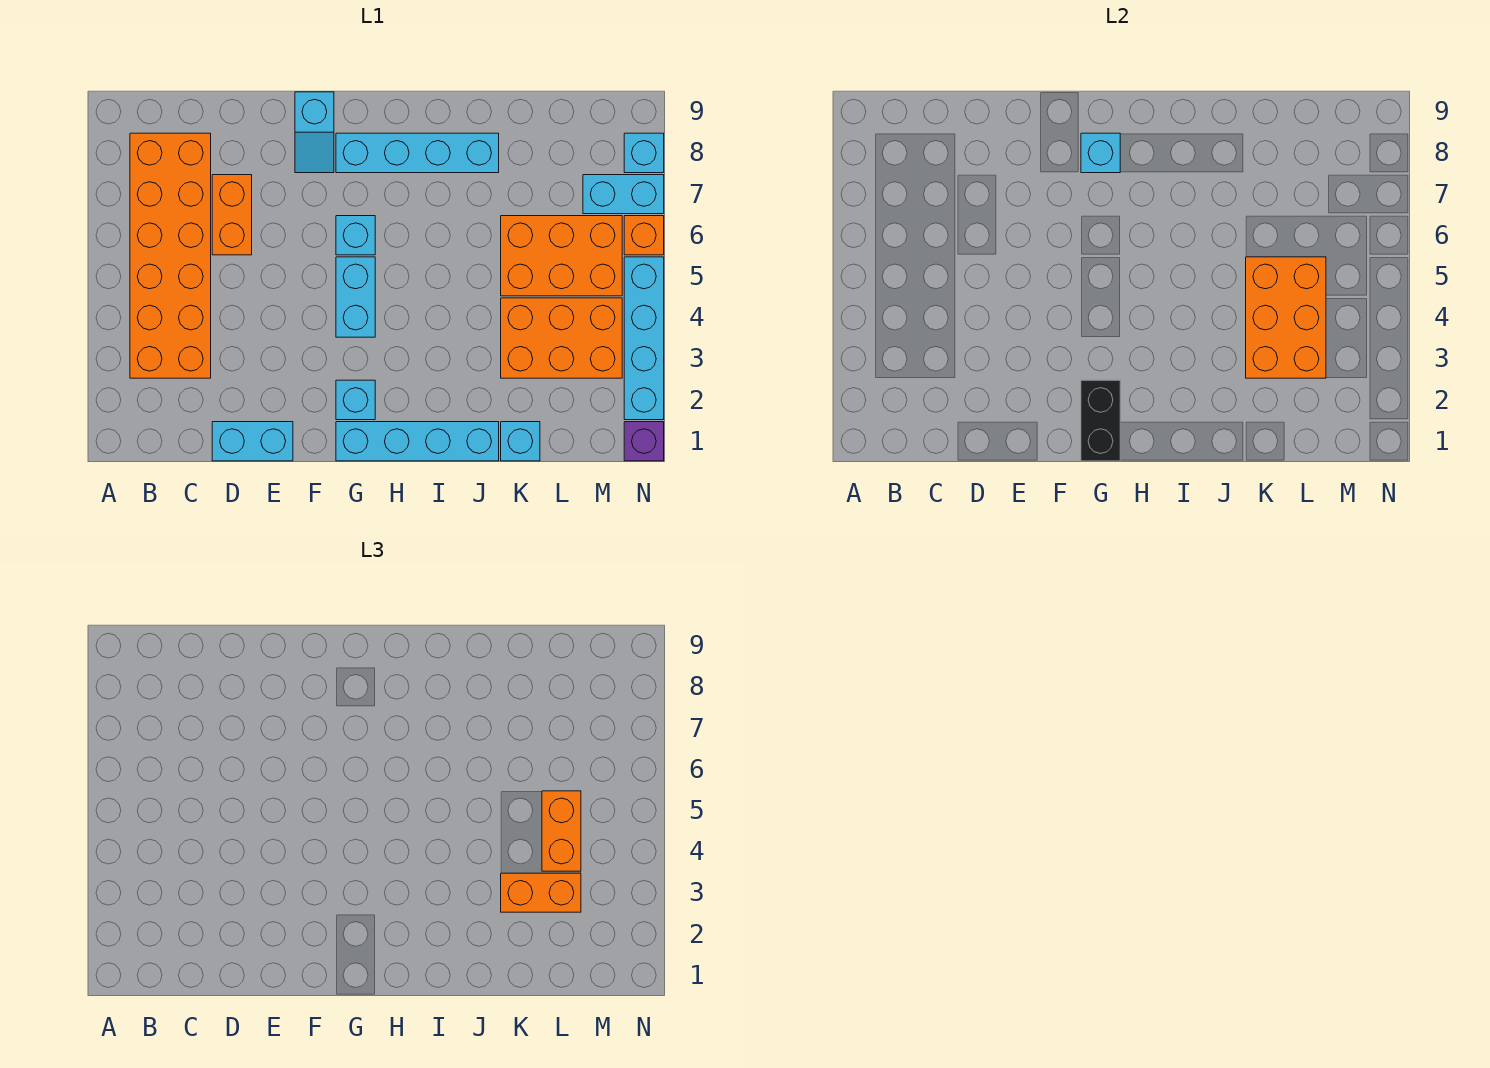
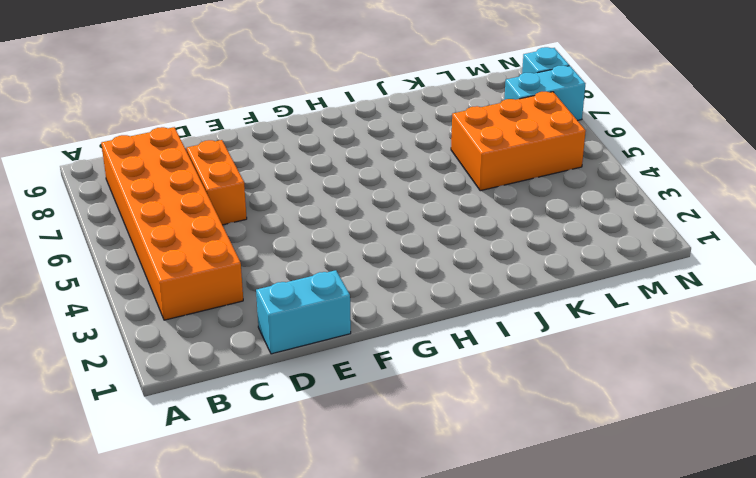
none -> cyan slope F8:F9 level 1 top 9
none -> cyan brick G1:J1 level 1
none -> cyan brick G2 level 1

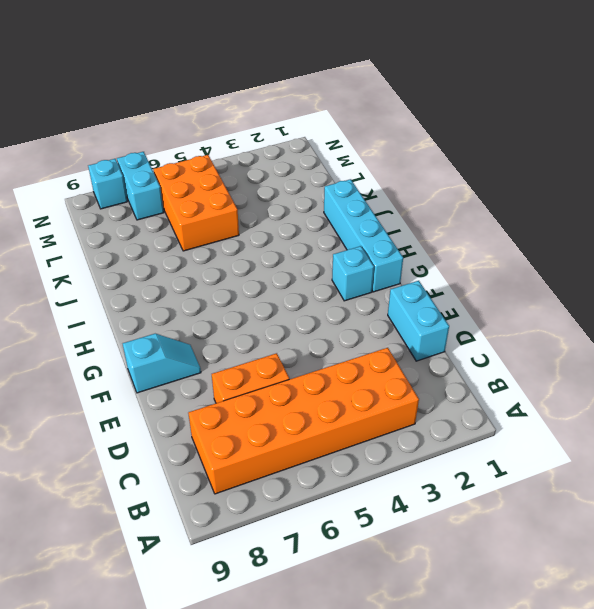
none -> cyan brick G4:G5 level 1
none -> cyan brick G6 level 1
none -> cyan brick G8:J8 level 1

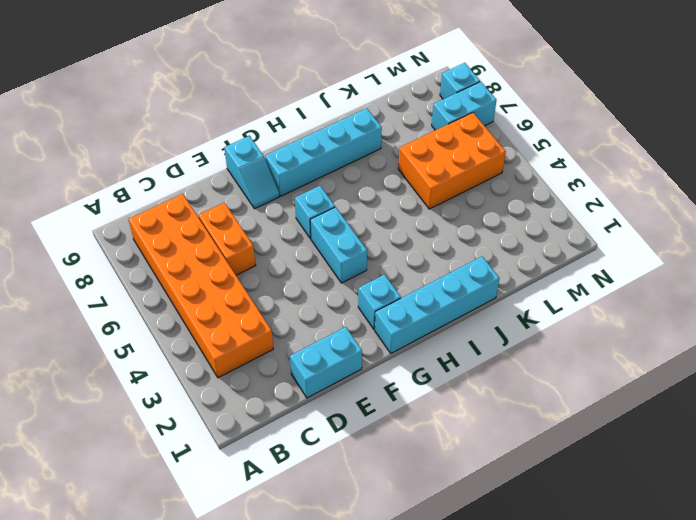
none -> cyan brick K1 level 1
none -> orange brick K3:M4 level 1
none -> purple brick N1 level 1

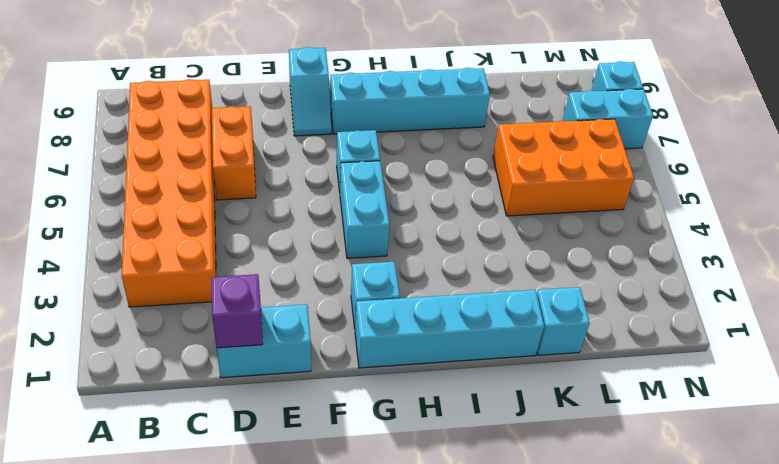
purple brick D1 level 2 -> purple brick N1 level 1
none -> orange brick K3:M4 level 1
none -> cyan brick N2:N5 level 1
none -> orange brick N6 level 1

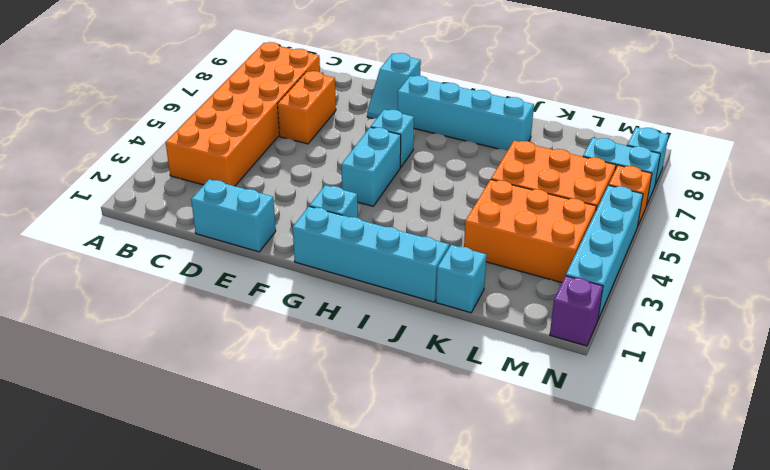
none -> black brick G1:G2 level 2
none -> cyan brick G8 level 2
none -> orange brick K3:L5 level 2

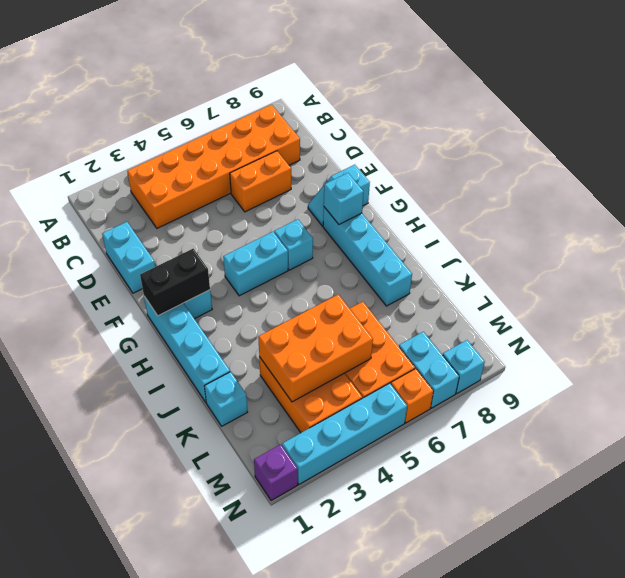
none -> orange brick K3:L3 level 3
none -> orange brick L4:L5 level 3

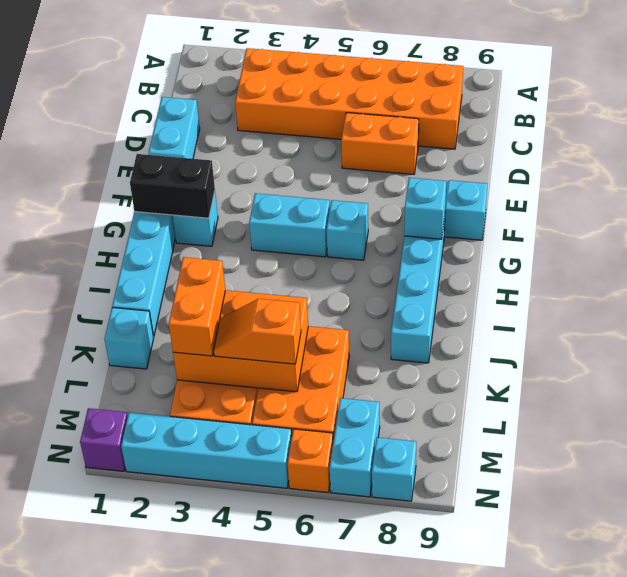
orange slope L4:L5 level 3 top 5 -> orange brick L4:L5 level 3

